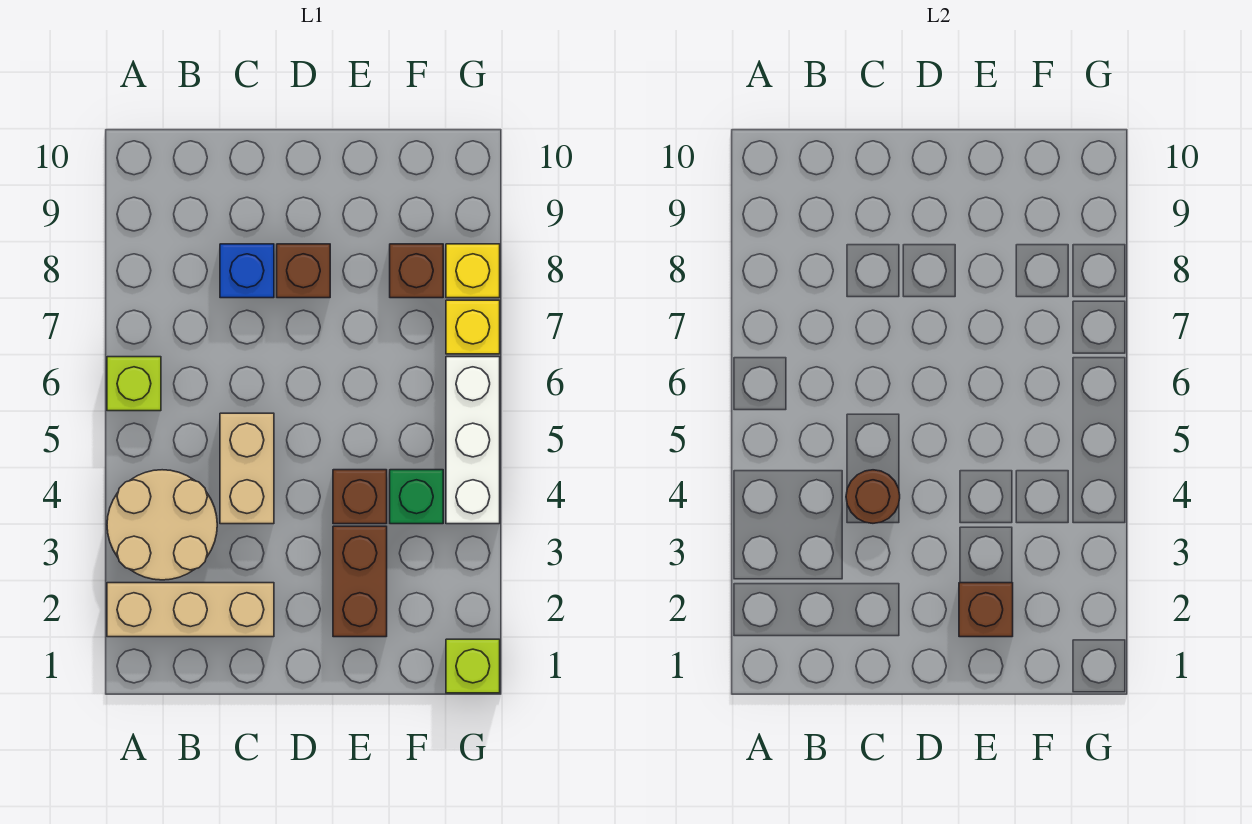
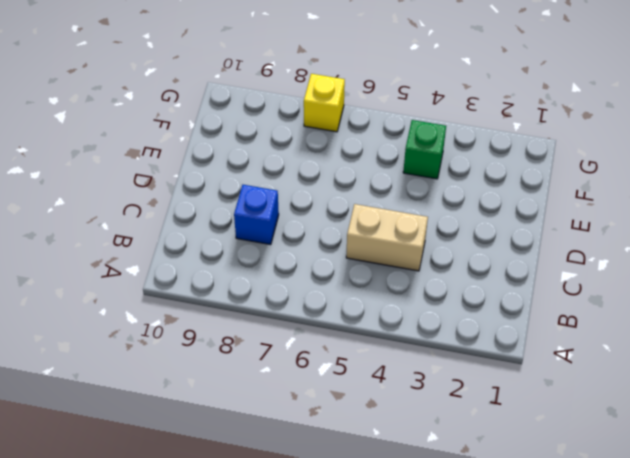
none -> tan brick A2:C2 level 1
none -> tan round brick A3:B4 level 1
none -> lime brick A6 level 1

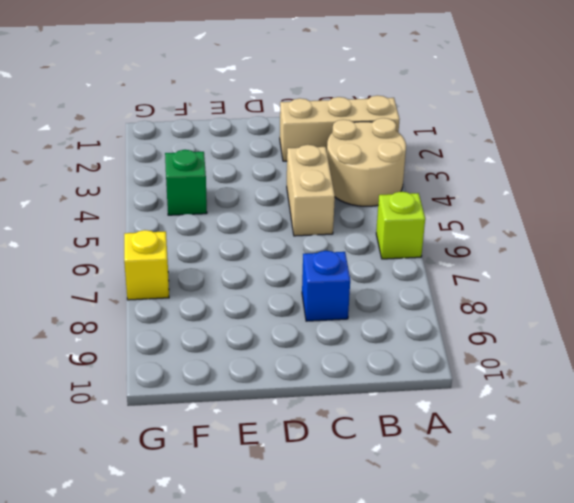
none -> brown brick D8 level 1
none -> brown brick E2:E3 level 1
none -> brown brick E4 level 1

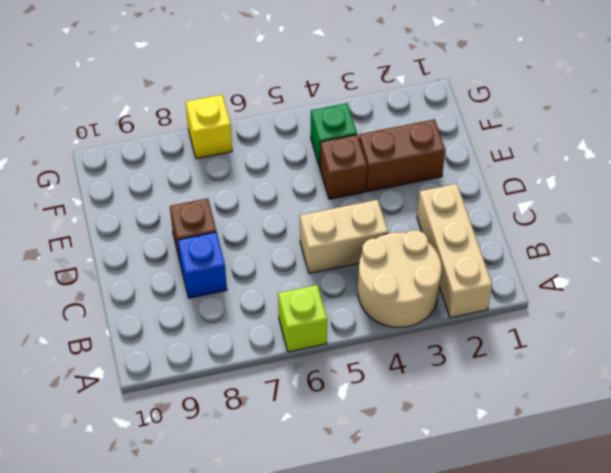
none -> brown brick F8 level 1
none -> lime brick G1 level 1
none -> white brick G4:G6 level 1

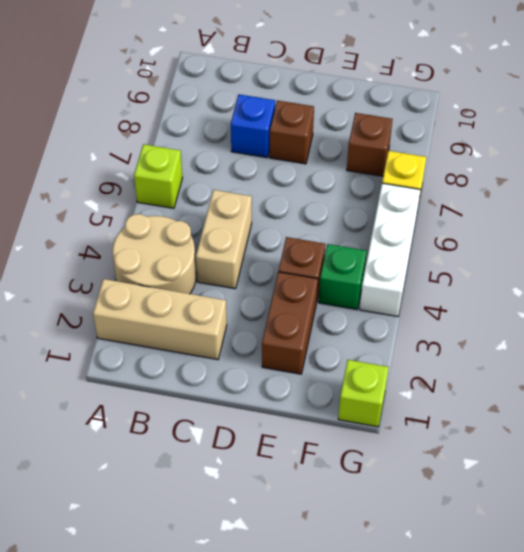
none -> yellow brick G8 level 1
none -> brown round brick C4 level 2
none -> brown brick E2 level 2

